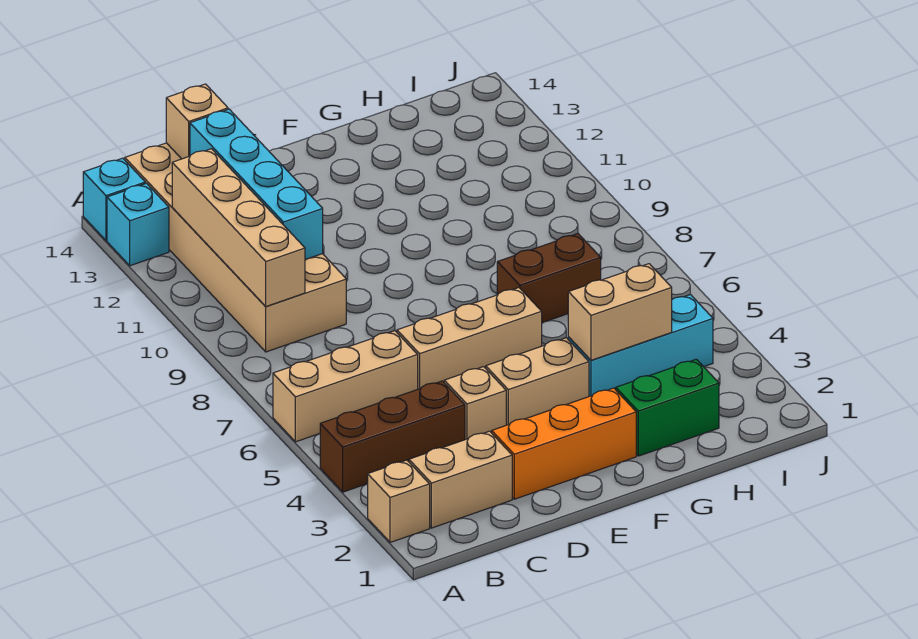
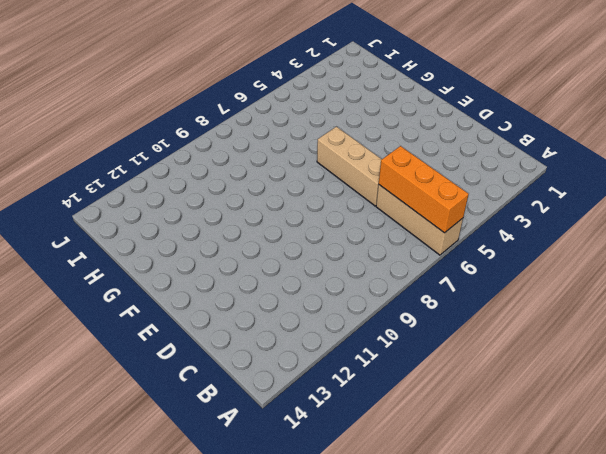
orange brick A6:C6 level 2 -> orange brick D2:F2 level 1
none -> tan brick A2 level 1
none -> brown brick A4:C4 level 1
none -> cyan brick A13 level 1

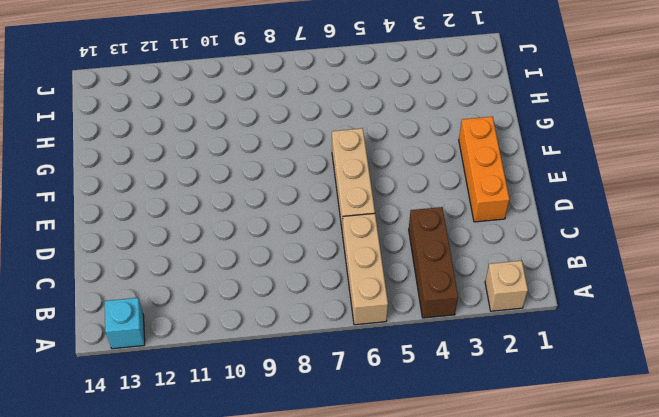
none -> cyan brick A14 level 1
none -> tan brick B2:C2 level 1
none -> tan brick B9:C14 level 1

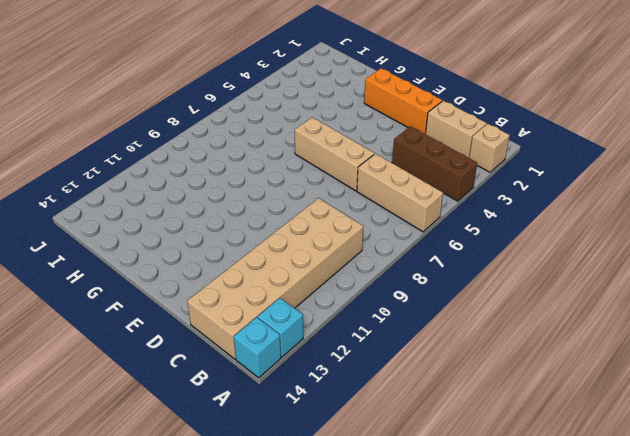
none -> tan brick D4 level 1
none -> tan brick E4:F4 level 1
none -> green brick G2:H2 level 1

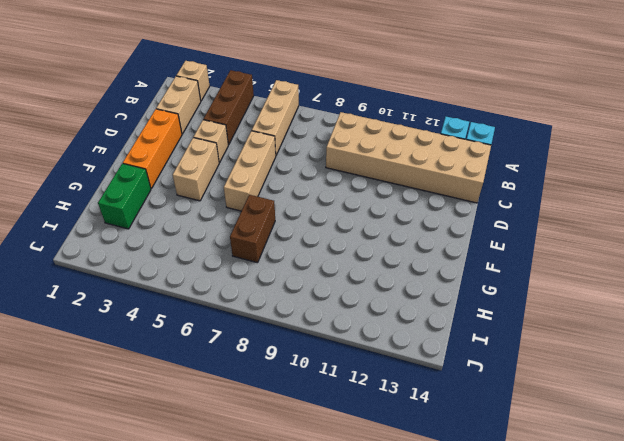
none -> cyan brick G4:I4 level 1
none -> tan brick B9:B12 level 2
none -> cyan brick C10:C13 level 2

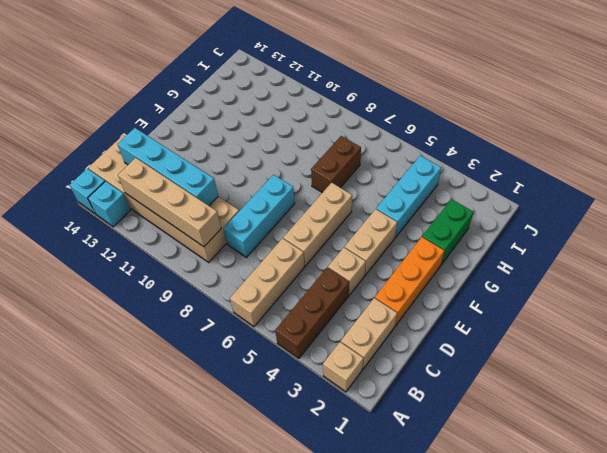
cyan brick C8:E8 level 1 -> none
none -> tan brick C14 level 2
none -> tan brick G4:H4 level 2

